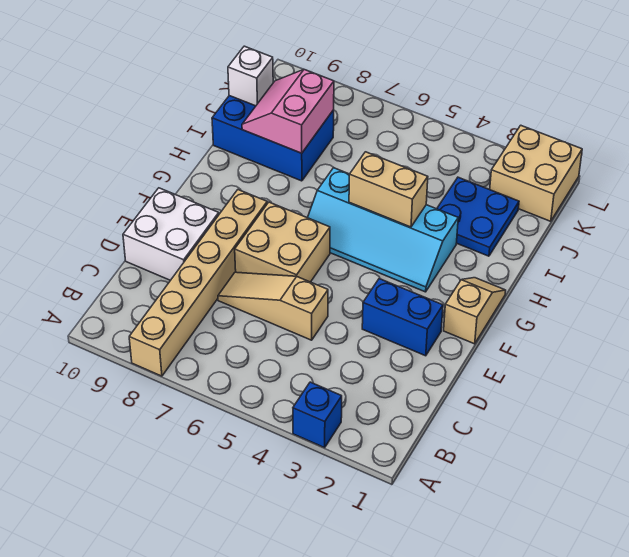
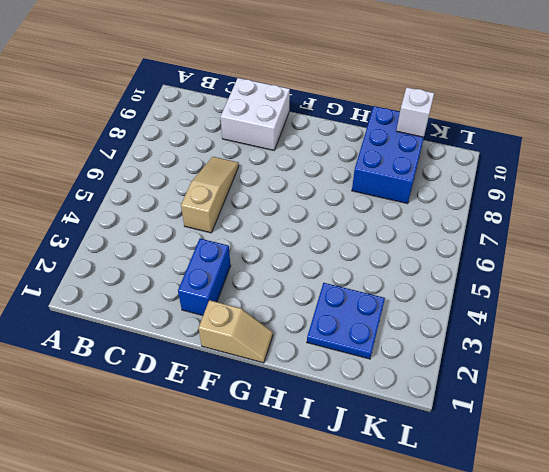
none -> blue brick A3 level 1
none -> tan brick A8:F8 level 1
none -> tan brick E6:F7 level 1

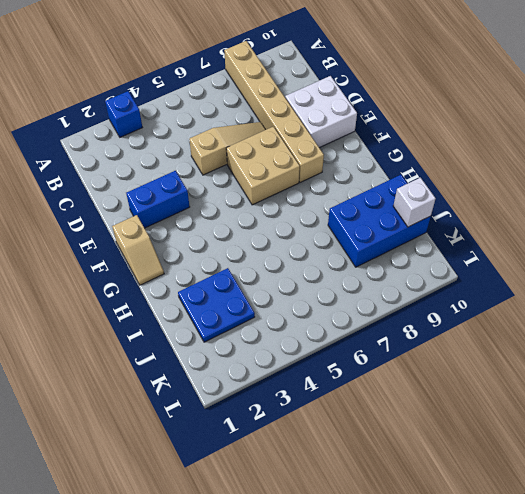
none -> cyan slope G3:H6 level 1 top H
none -> tan brick K1:L2 level 1
none -> tan brick H4:H5 level 2

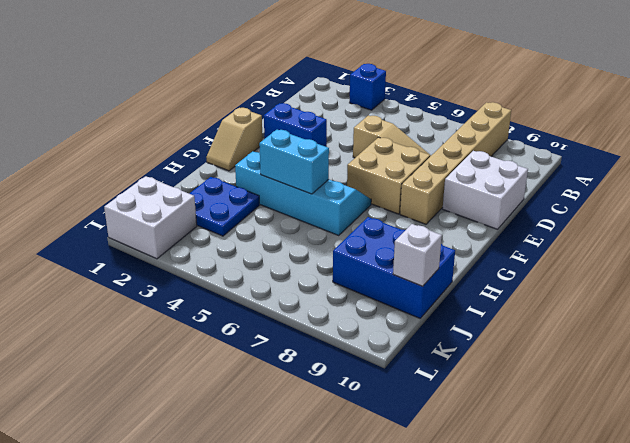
cyan brick H4:H5 level 2 -> tan brick H4:H5 level 2
white brick K1:L2 level 1 -> tan brick K1:L2 level 1
none -> pink slope I8:J9 level 2 top 8

